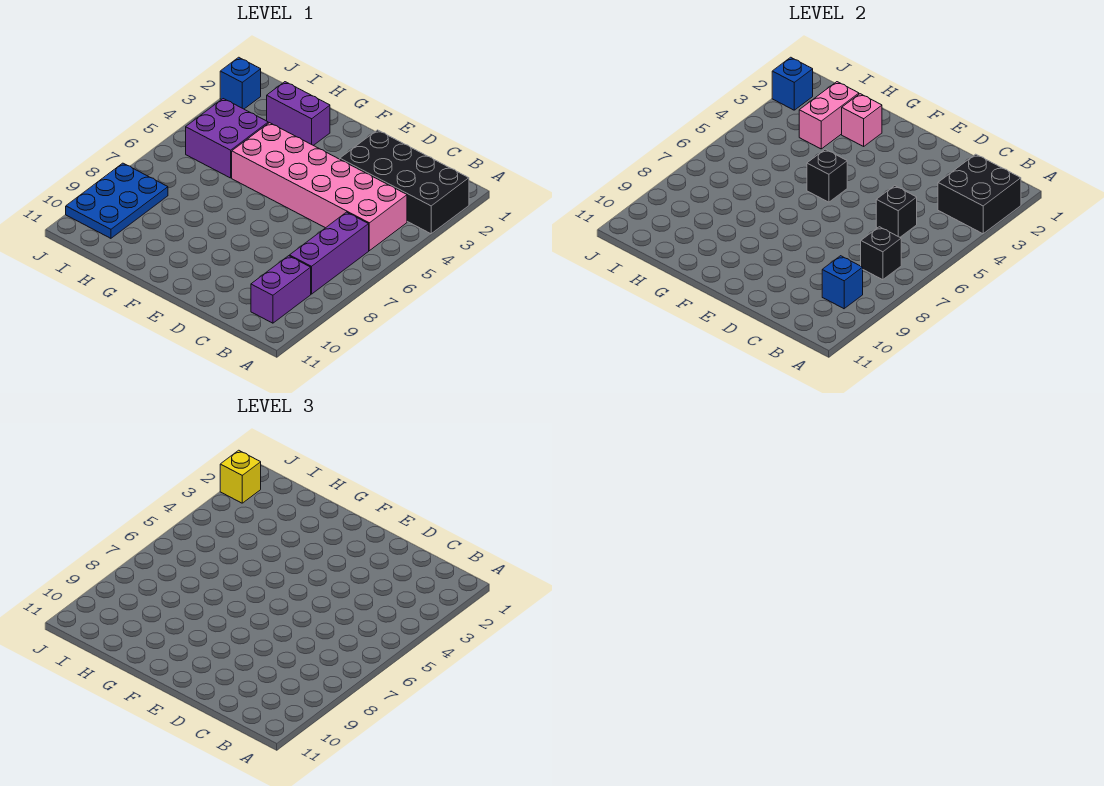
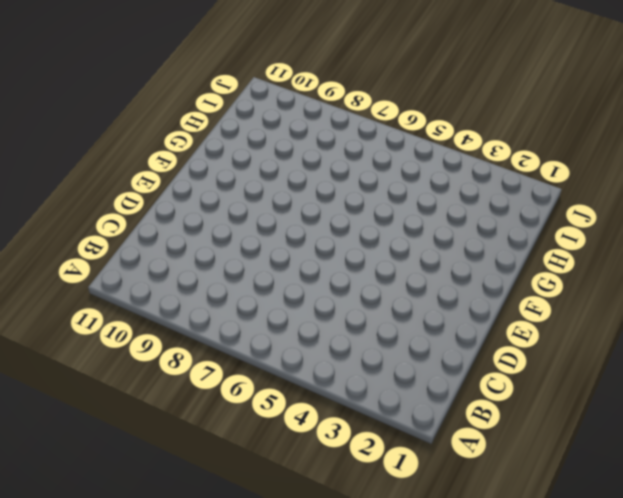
none -> black brick A2:D3 level 1
none -> pink brick B4:G5 level 1
none -> purple brick B6:B8 level 1

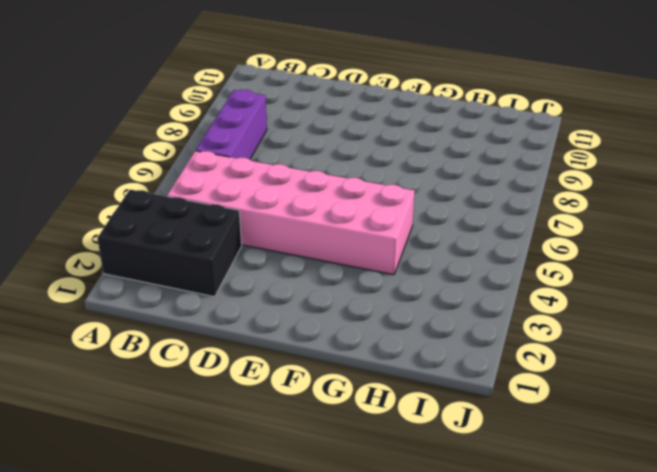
black brick A2:C3 level 1 -> black brick A2:D3 level 1
none -> purple brick B9:B10 level 1
none -> purple brick G2:H2 level 1
none -> purple brick H4:I5 level 1

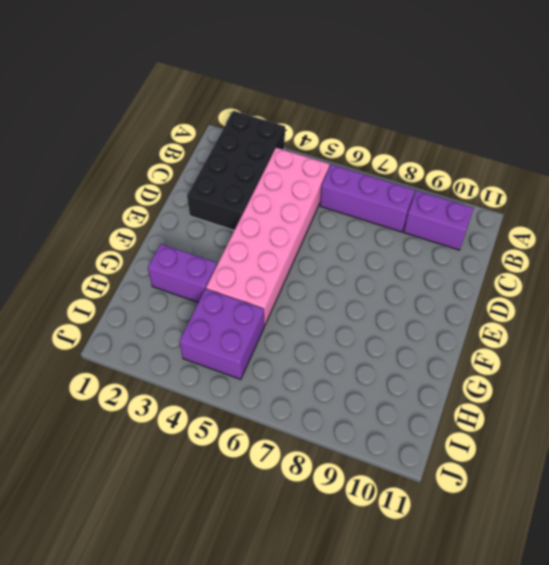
purple brick G2:G3 level 1 -> purple brick G2:H2 level 1
none -> blue plate I8:J10 level 1
none -> blue brick J2 level 1
none -> black brick A2:B3 level 2

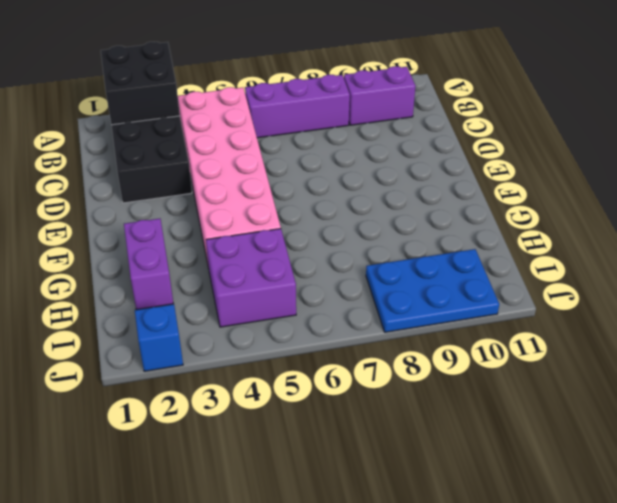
none -> black brick B7 level 2
none -> blue brick B9 level 2
none -> black brick C5 level 2

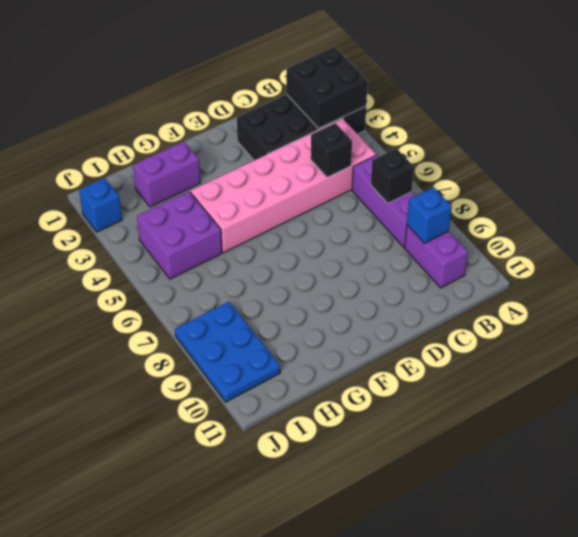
none -> black brick F5 level 2
none -> pink brick G2 level 2
none -> pink brick H2:H3 level 2

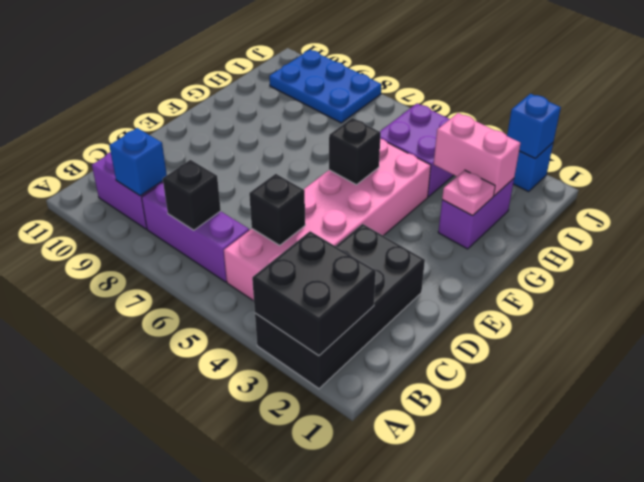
pink plate G2 level 2 -> pink brick G2 level 2
none -> yellow brick J2 level 3

